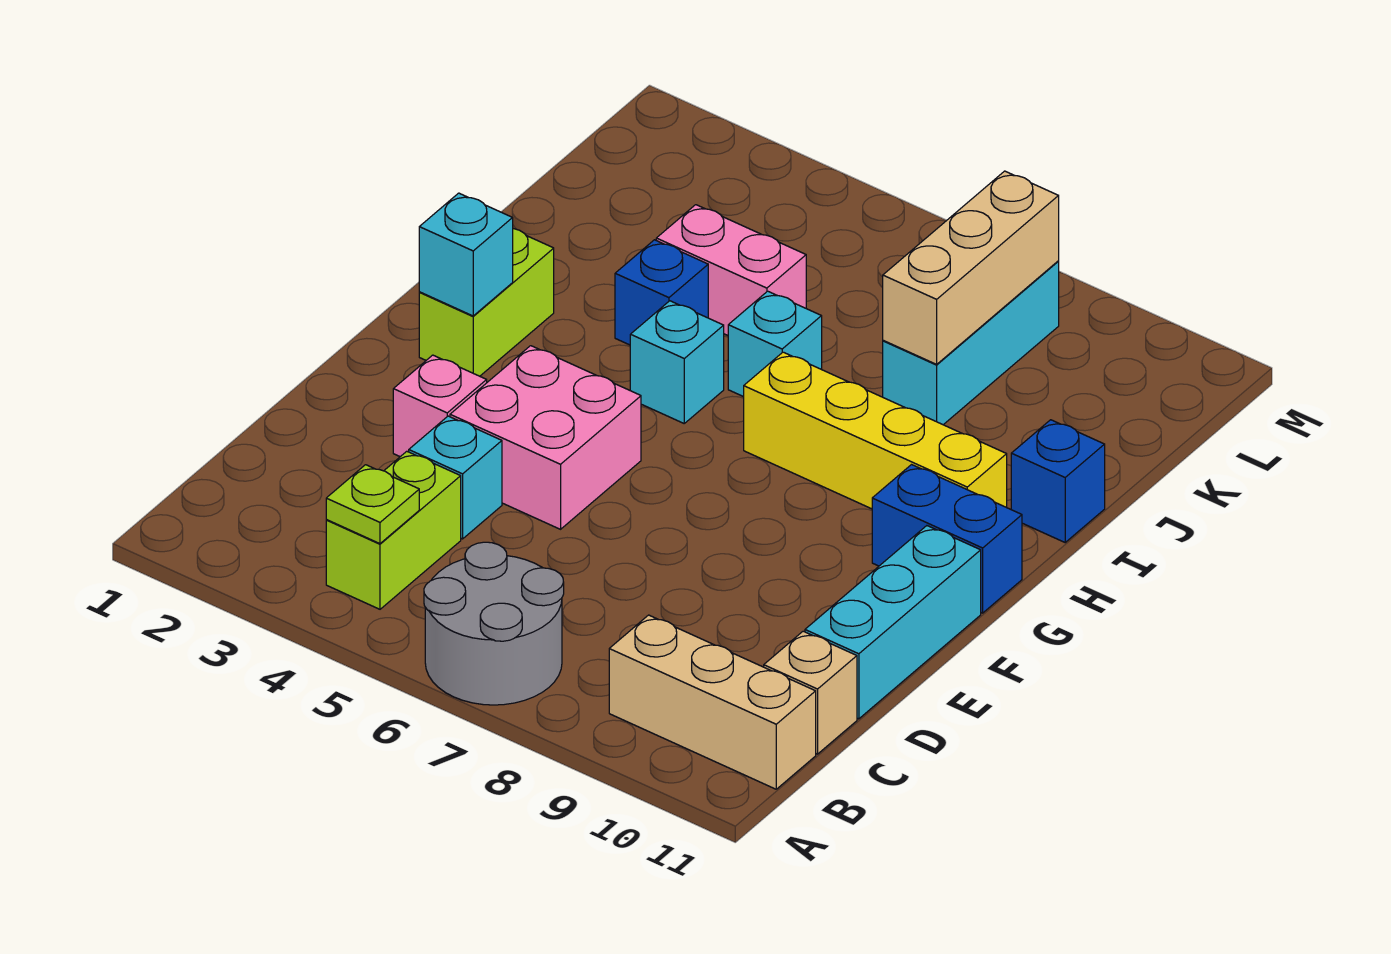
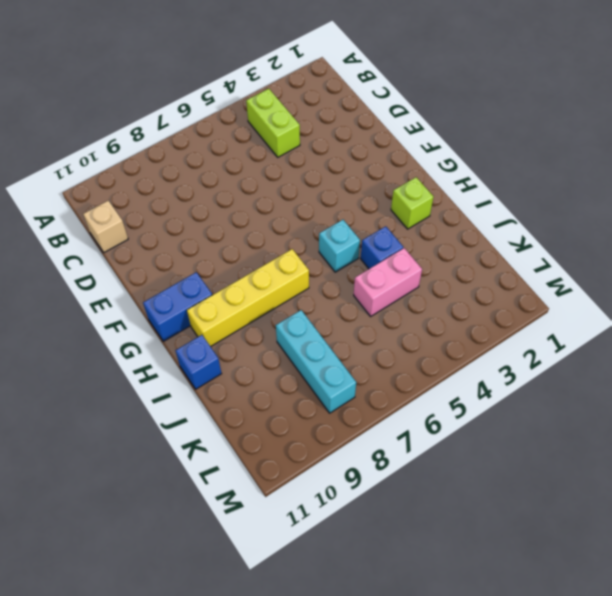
lime brick H2 level 1 -> lime brick G2:H2 level 1
none -> grey round brick A6:B7 level 1
none -> tan brick B9:B11 level 1
none -> cyan brick D4 level 1

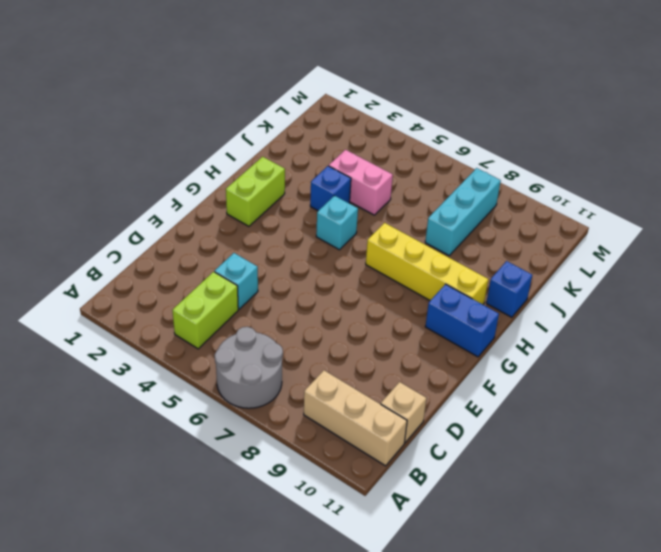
none -> cyan brick D11:F11 level 1
none -> pink brick E3 level 1
none -> pink brick E4:F5 level 1

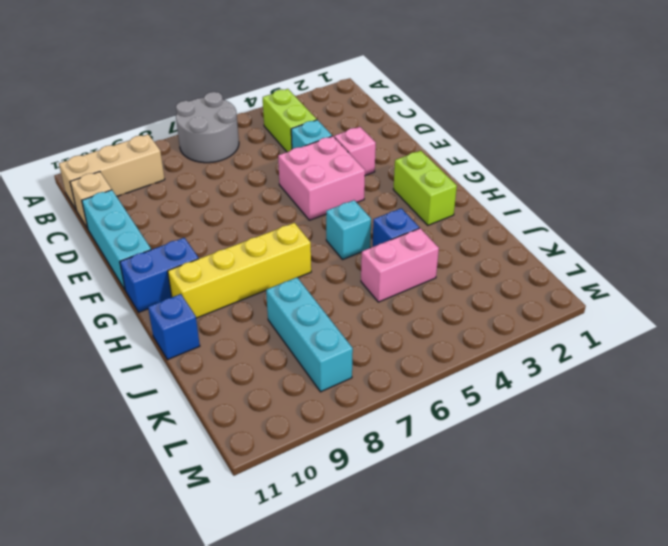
none -> cyan brick I6 level 1
none -> lime plate B4 level 2
none -> cyan brick G2 level 2

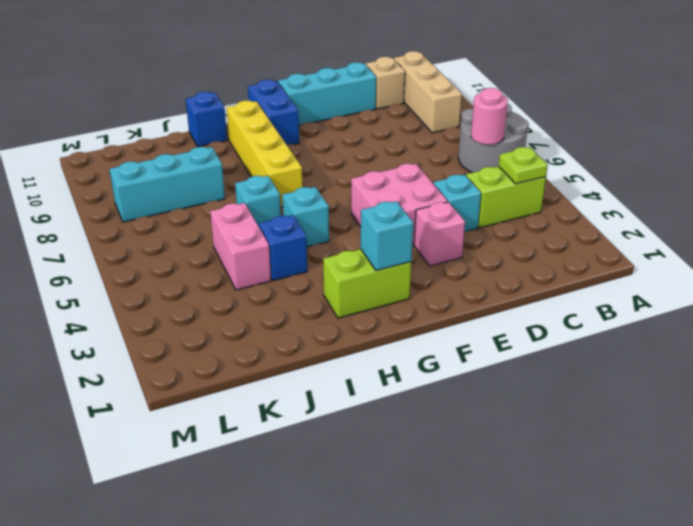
pink round brick B6 level 2 -> none
none -> tan brick J8:L8 level 2

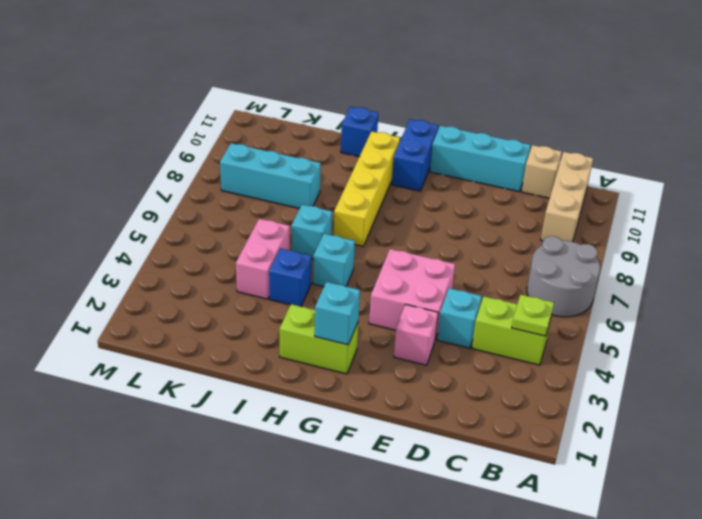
none -> tan brick J8:L8 level 2

